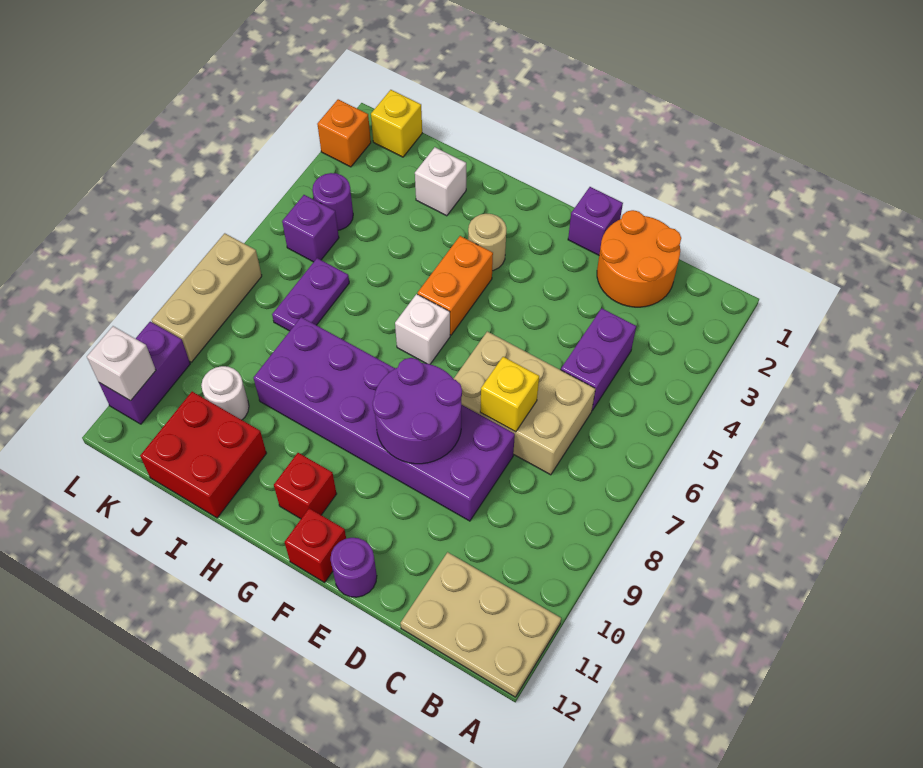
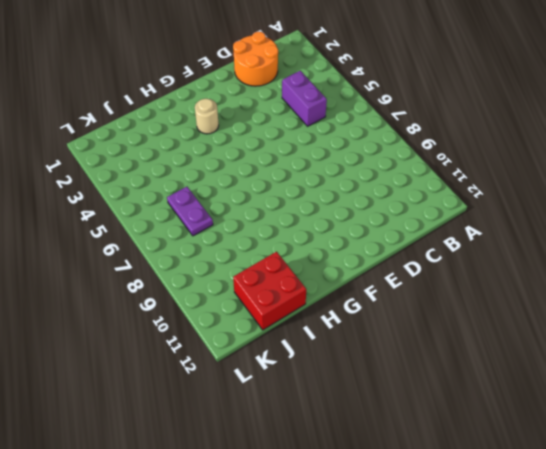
none -> tan plate A11:C12 level 1
none -> tan brick C6:E7 level 1
none -> purple brick D8:I9 level 1

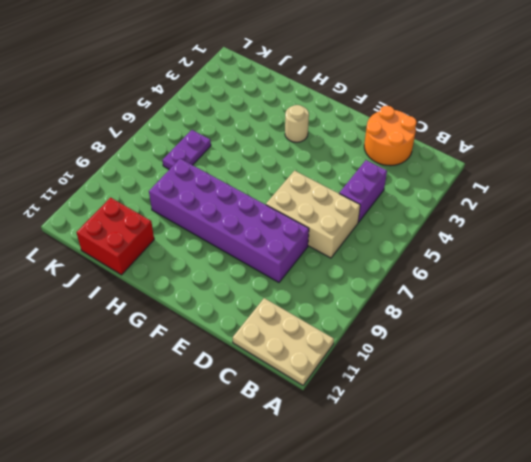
none -> purple brick E1 level 1
none -> purple round brick E12 level 1
none -> red brick F12 level 1

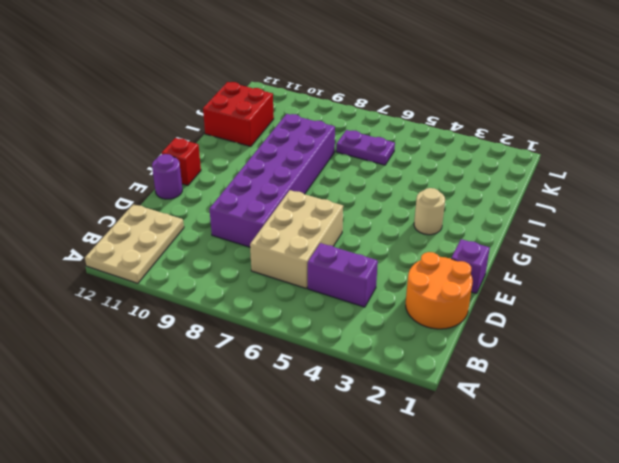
none -> orange brick G4:G5 level 1
none -> white brick G6 level 1
none -> red brick G11 level 1

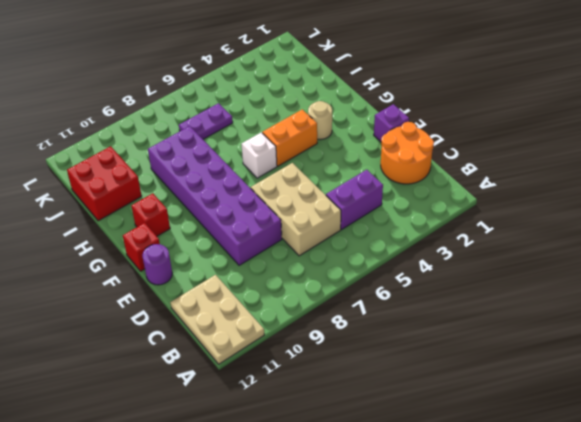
none -> white brick I2 level 1
none -> white round brick J10 level 1
none -> yellow brick K1 level 1

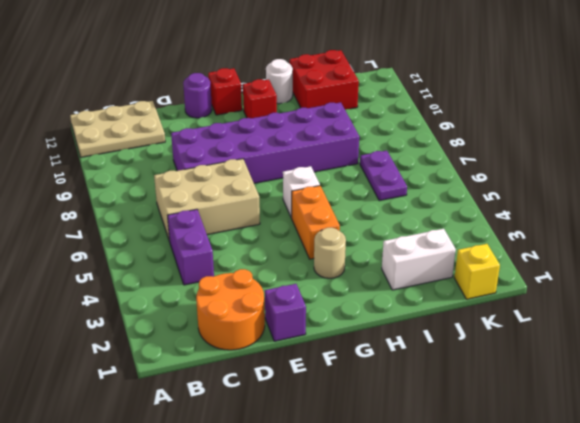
white round brick H12 level 1 -> white round brick J10 level 1
white brick I2:J2 level 1 -> white brick I2 level 1
none -> purple round brick K4 level 1
none -> purple brick K5 level 1
none -> orange brick L2 level 1

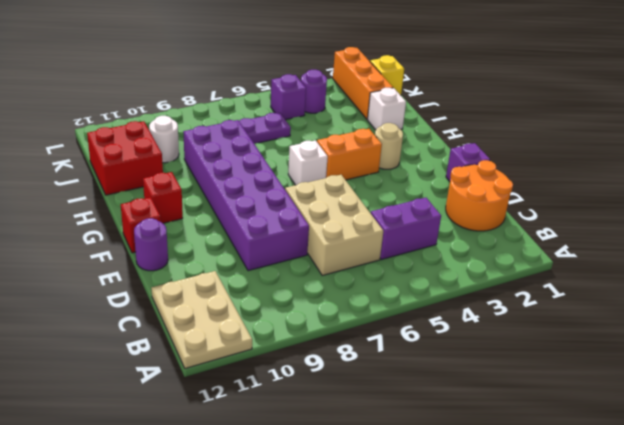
orange brick J2:L2 level 1 -> orange brick L2 level 1
none -> tan brick L7:L9 level 1
none -> purple brick L10:L11 level 1
none -> yellow brick D7 level 2

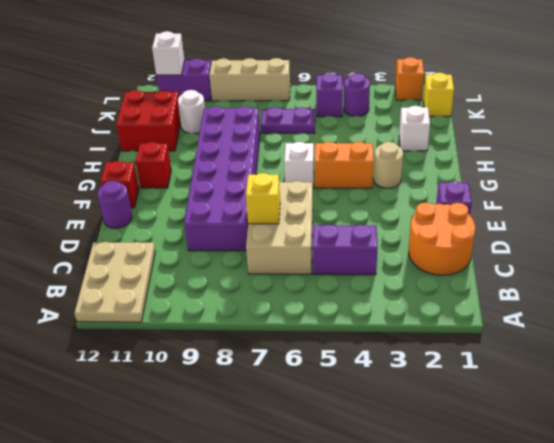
none -> purple round brick E8:F9 level 2

